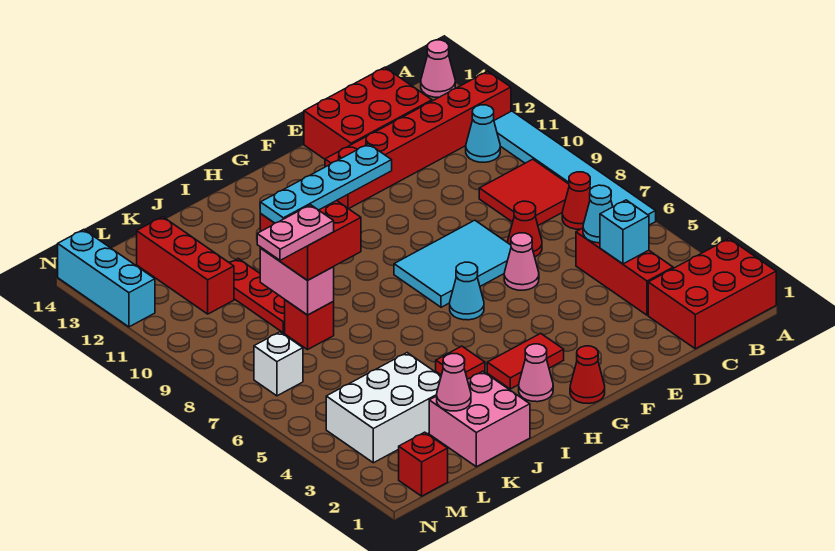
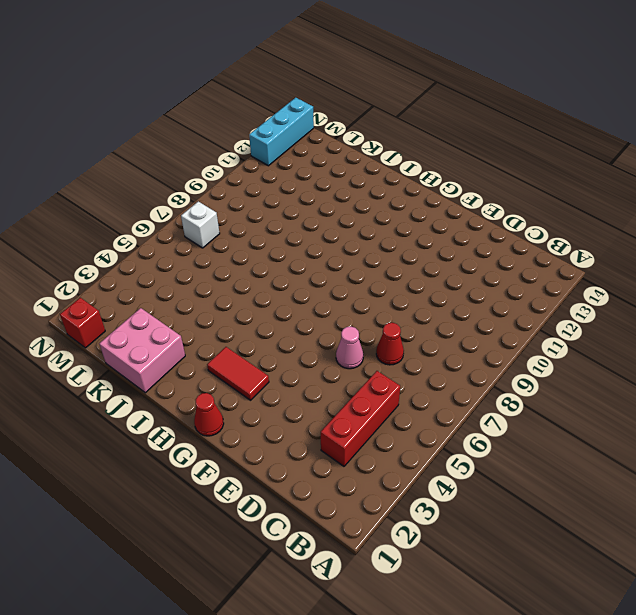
none -> red brick A1:C2 level 1
none -> cyan tile A6:A11 level 1
none -> red brick A12:F12 level 1
none -> pink cone A14 level 1

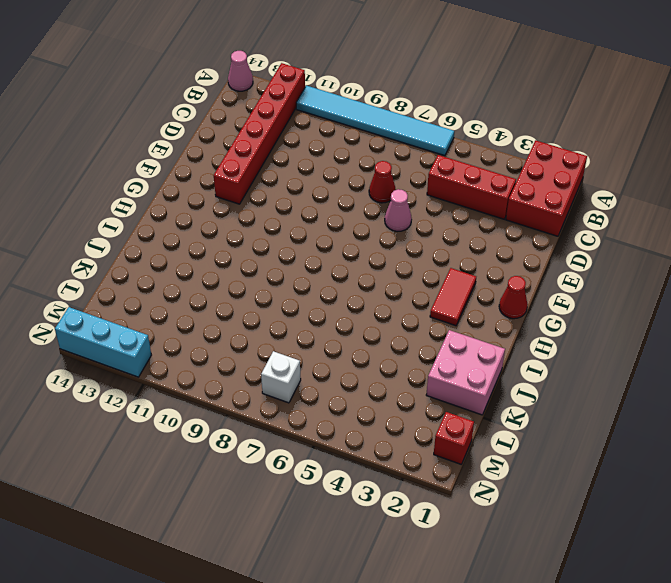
none -> red cone B7 level 1
none -> red tile B8:C9 level 1
none -> cyan cone B11 level 1
none -> red brick C13:E14 level 1

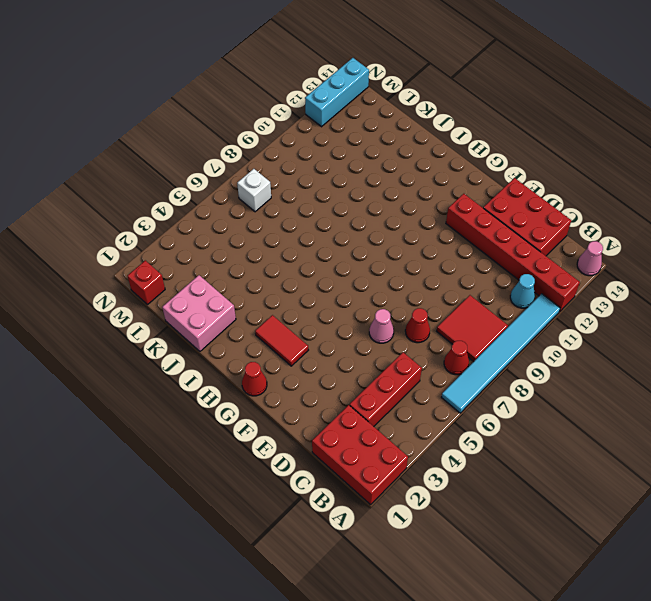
none -> cyan tile E7:G8 level 1
none -> cyan cone G6 level 1
none -> pink cone H2 level 1
none -> red tile I4 level 1

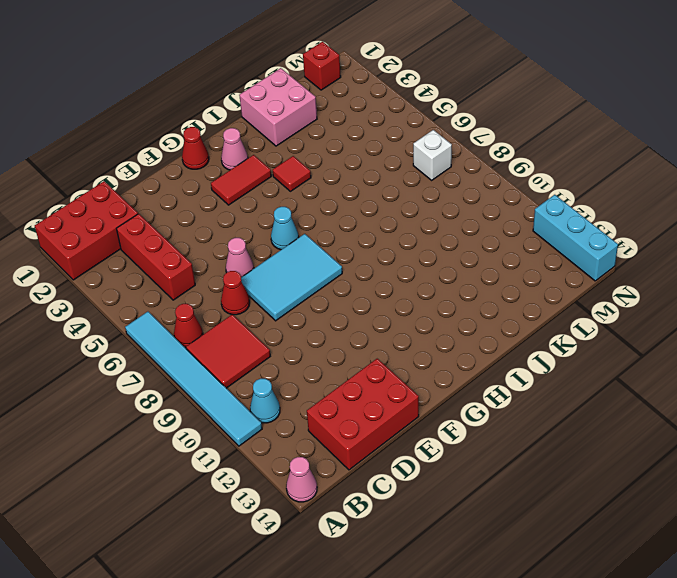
none -> red brick A12:F12 level 1
none -> white brick K3:M4 level 1
none -> red brick K8 level 1
none -> red plate K9:K11 level 1

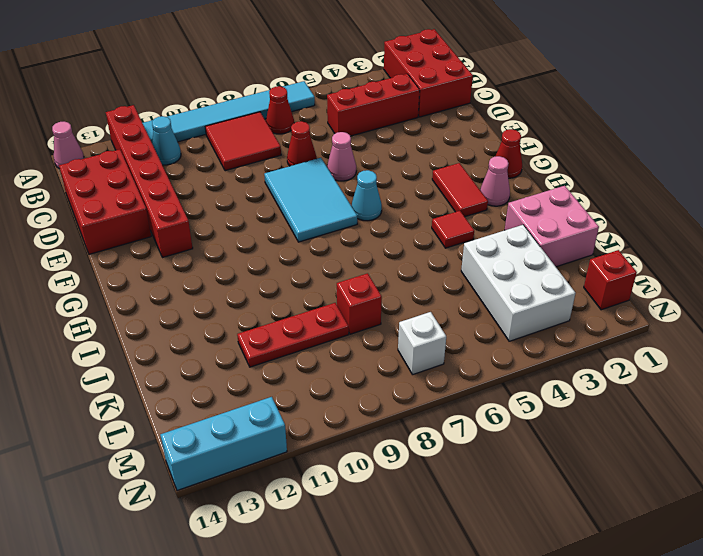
none -> red brick L11:L13 level 1
none -> cyan brick C4 level 2
none -> cyan cone C5 level 2
none -> pink cone K2 level 2

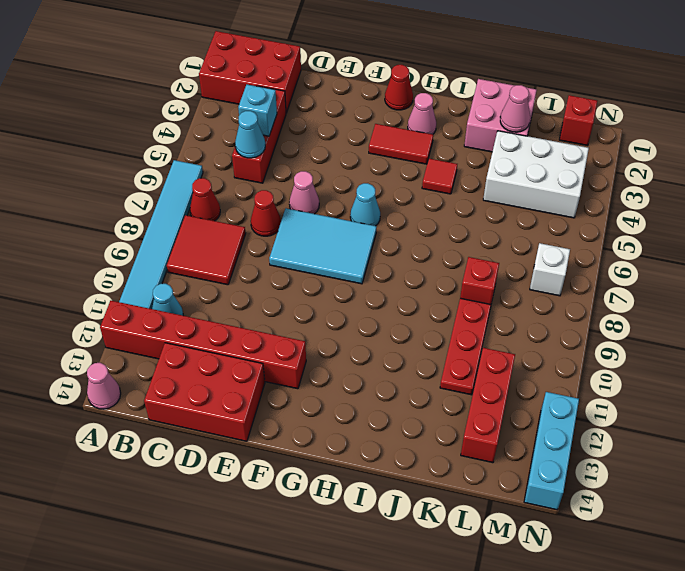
none -> pink brick K8:K9 level 2
none -> red brick J8:K9 level 3
none -> cyan plate H9:K9 level 4
none -> pink plate K8:L8 level 4

